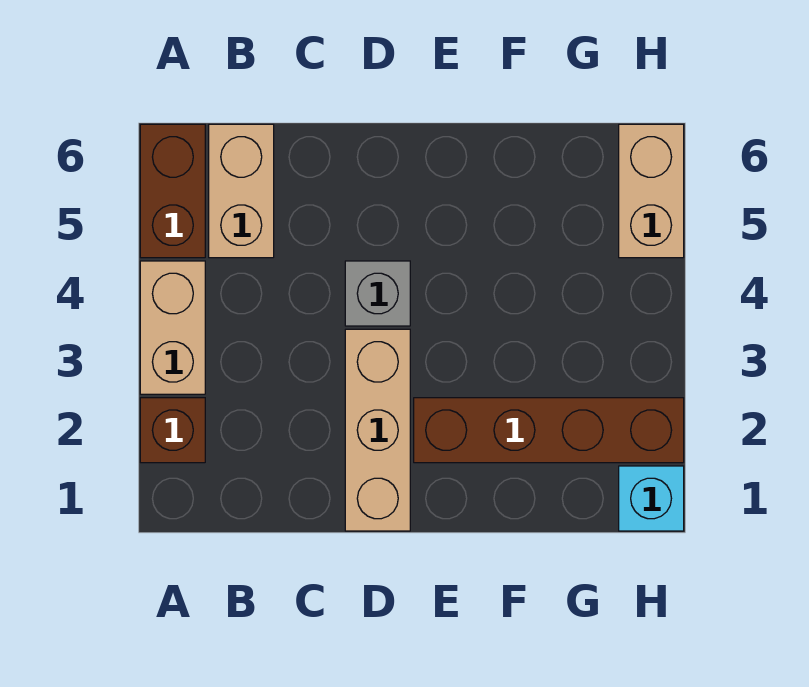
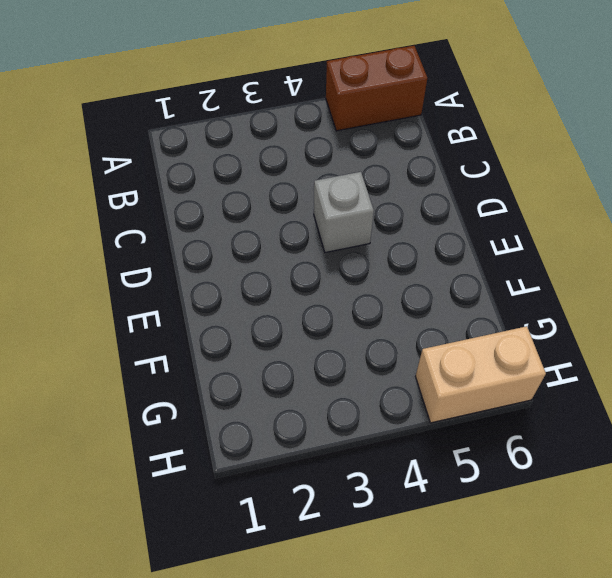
none -> brown brick A2 level 1
none -> tan brick A3:A4 level 1

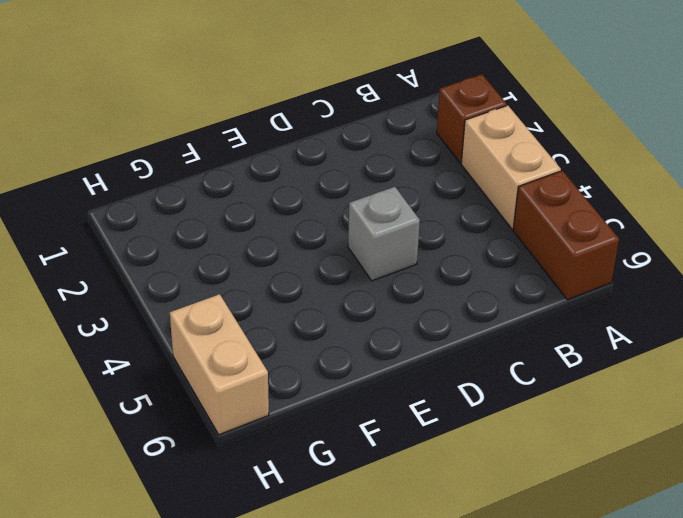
none -> tan brick B5:B6 level 1
none -> tan brick D1:D3 level 1

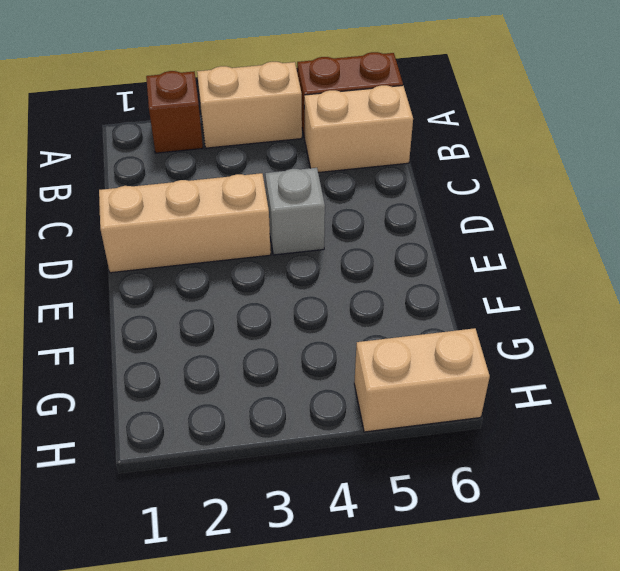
none -> brown brick E2:H2 level 1
none -> cyan brick H1 level 1

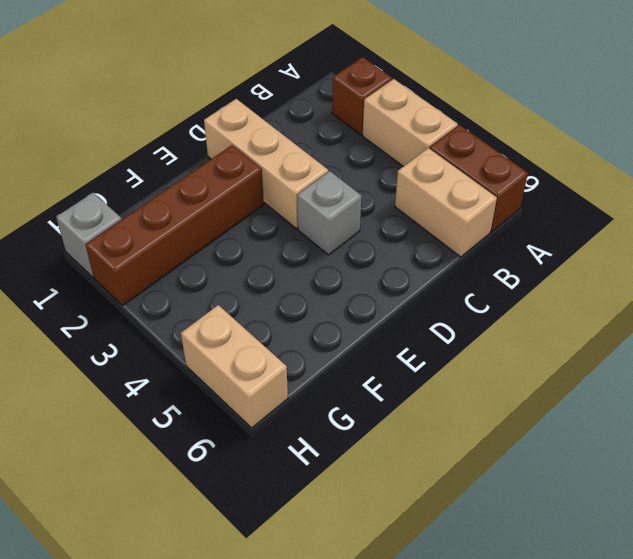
grey brick H1 level 1 -> cyan brick H1 level 1

